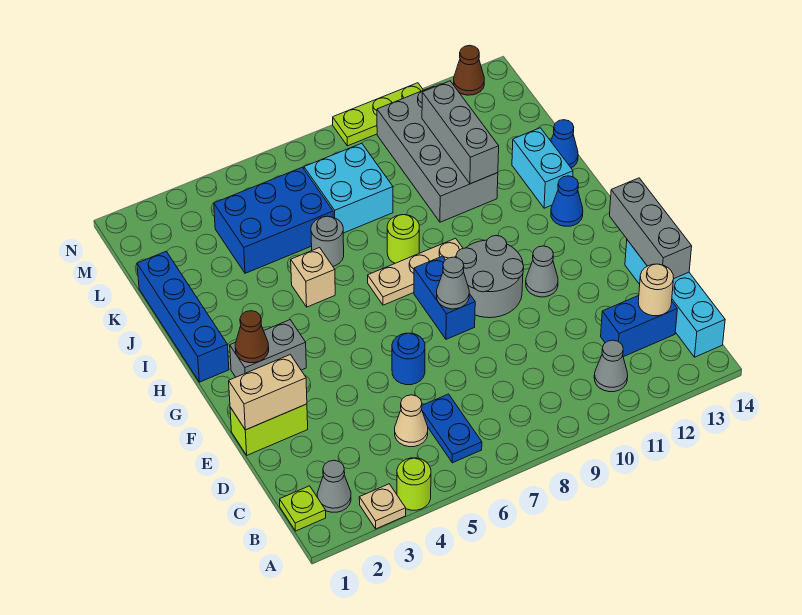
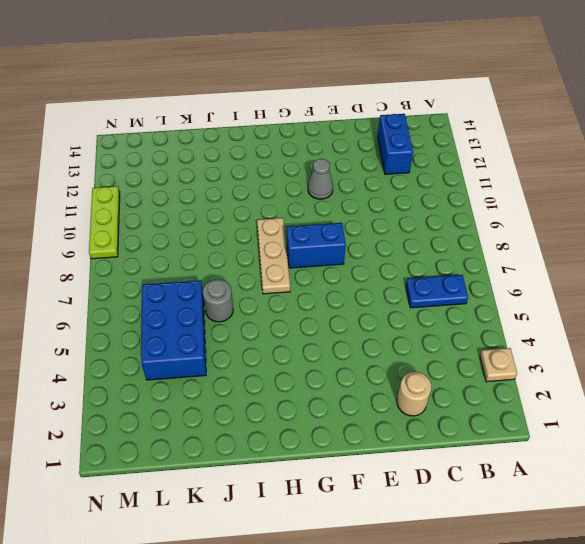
tan round brick D2 level 1 -> tan round brick C13 level 2
none -> lime round brick A4 level 1
none -> lime plate B1 level 1
none -> grey cone B2 level 1
none -> grey cone B11 level 1

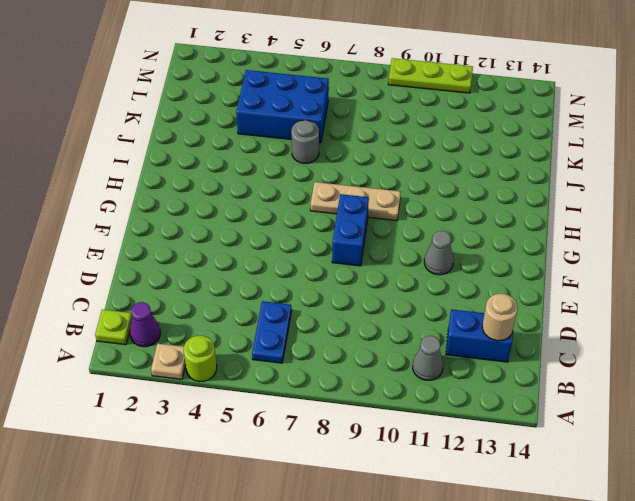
purple cone B2 level 1 -> grey cone B2 level 1
none -> cyan brick B14:E14 level 1
none -> tan cone C5 level 1
none -> lime brick E1:E2 level 1
none -> blue round brick E6 level 1

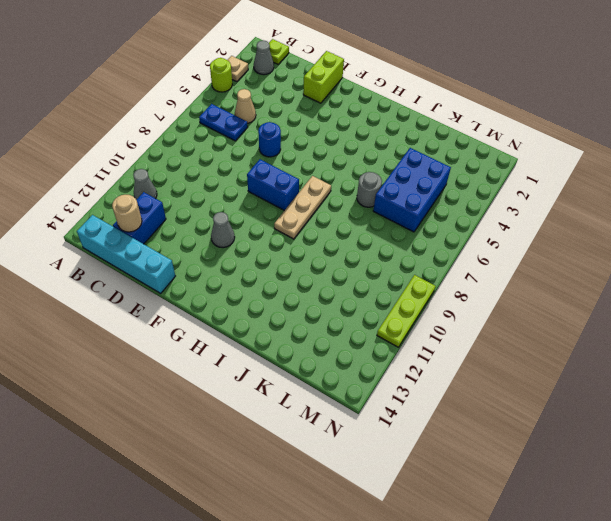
none -> grey round brick F9:G10 level 1
none -> grey brick G2:G3 level 1
none -> blue brick H1:K1 level 1
none -> blue cone H13 level 1

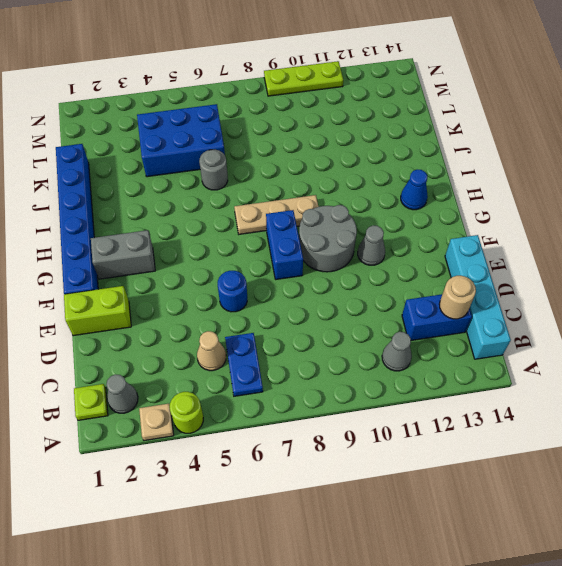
blue brick F1:K1 level 1 -> blue brick H1:K1 level 1
none -> tan brick I5 level 1
none -> lime round brick I8 level 1
none -> cyan brick I13:J13 level 1
none -> grey brick J10:M11 level 1

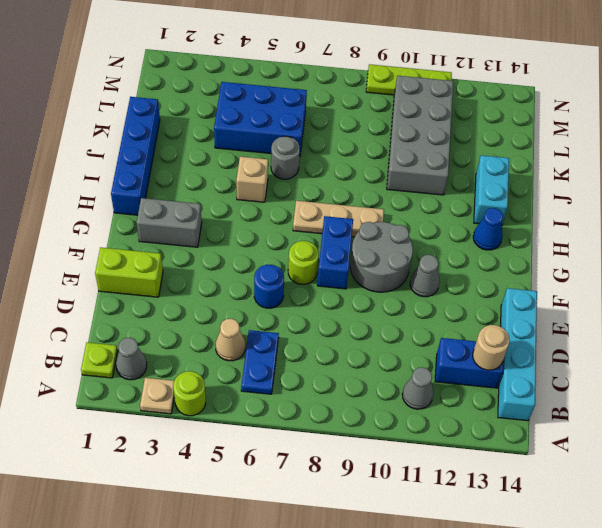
lime round brick F7 level 1 -> lime round brick I8 level 1
none -> blue cone J14 level 1
none -> cyan brick K7:L8 level 1
none -> brown cone N13 level 1
none -> grey brick D14:F14 level 2

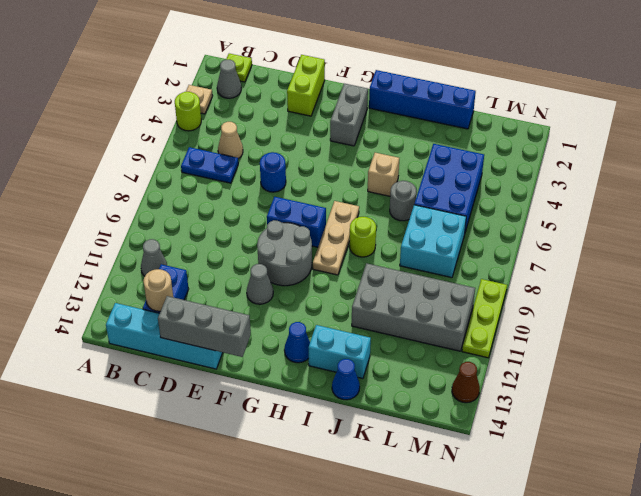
none -> tan brick E1:E2 level 2
none -> grey cone F8 level 2
none -> brown cone G2 level 2
none -> grey brick J11:L11 level 2

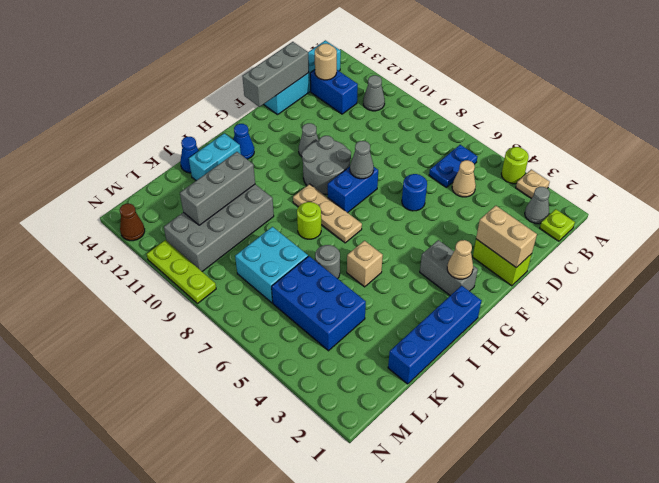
tan cone G2 level 2 -> brown cone G2 level 2

